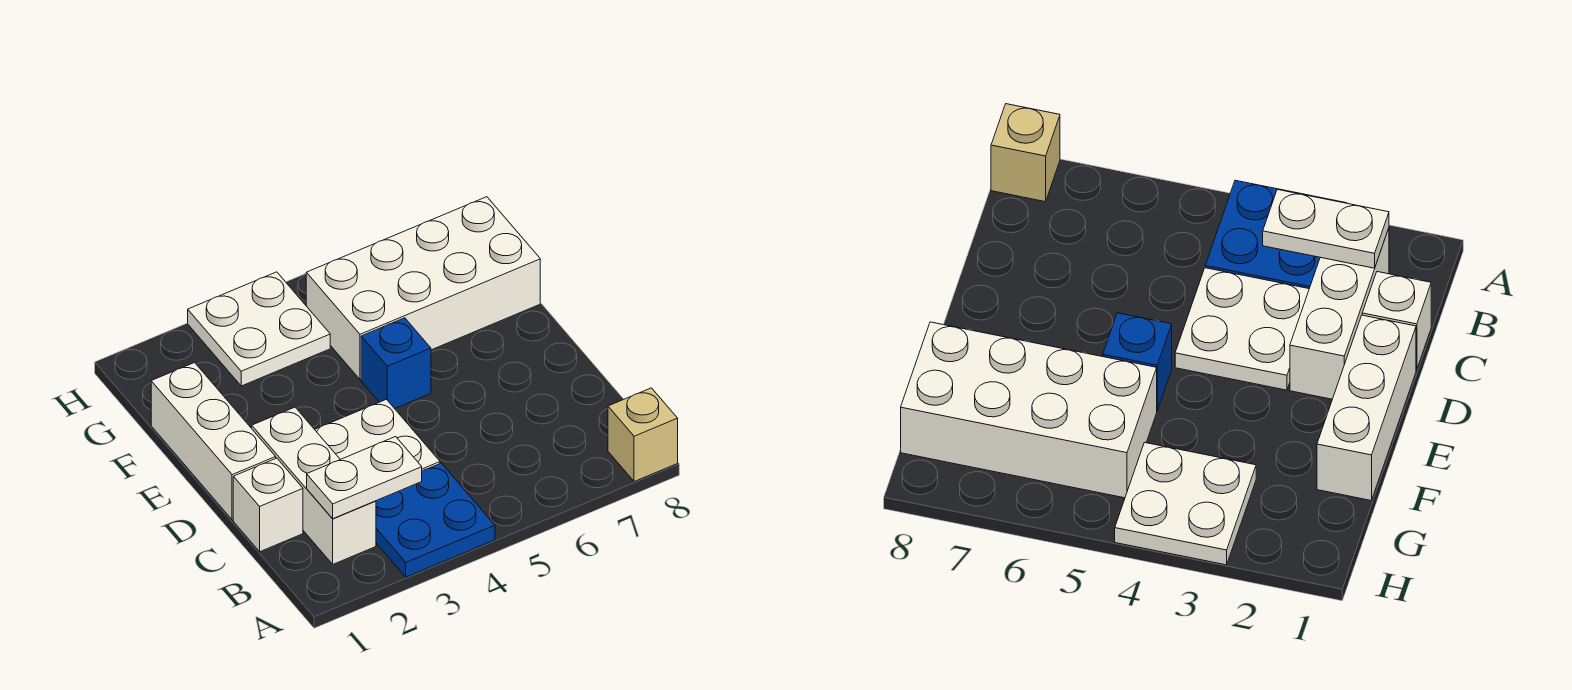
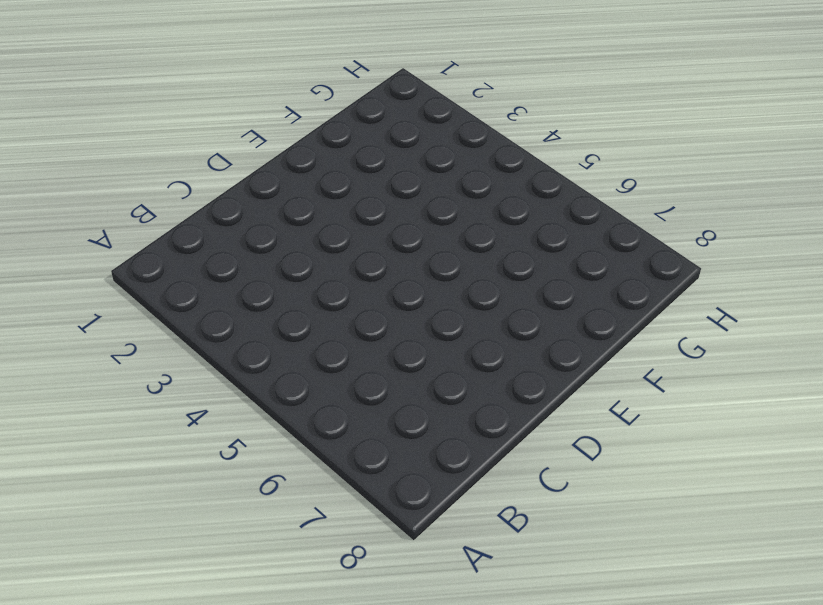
none -> blue plate A3:B4 level 1
none -> tan brick A8 level 1

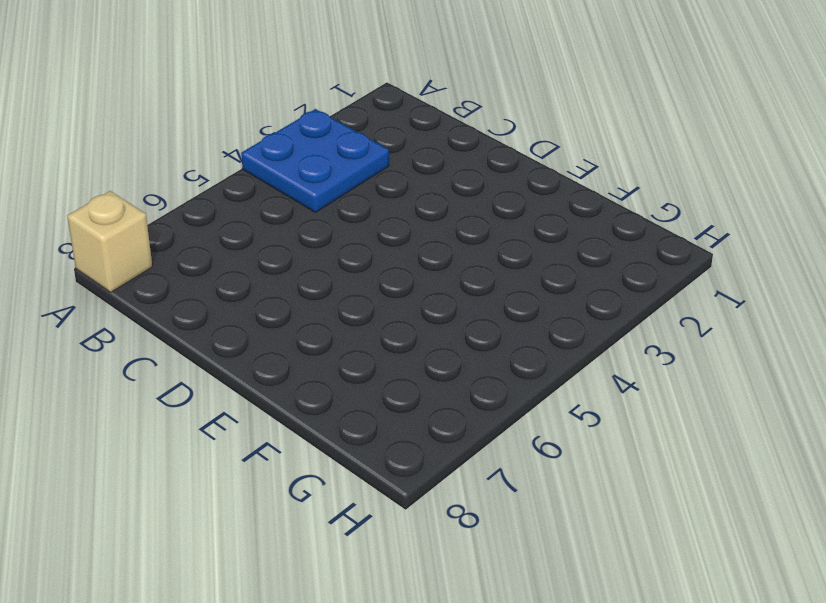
none -> white brick B2:D2 level 1
none -> white brick C1 level 1

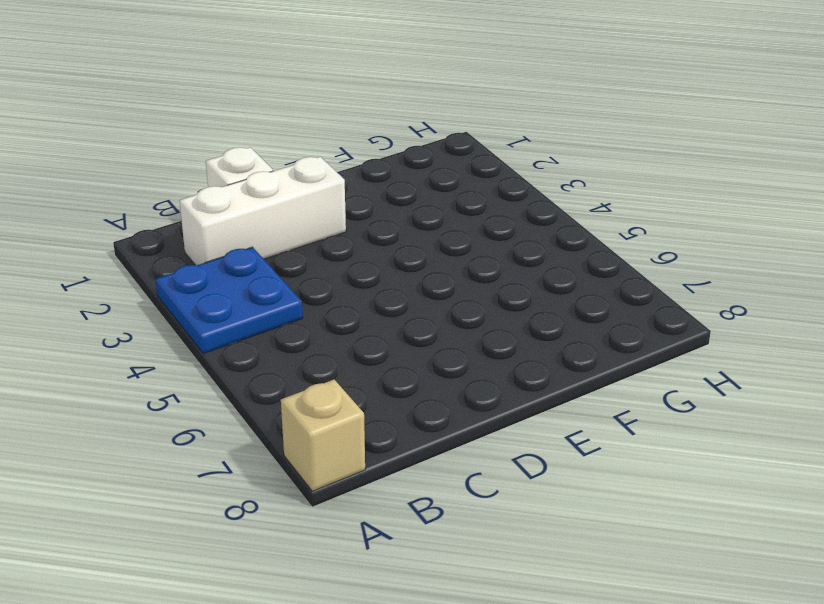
none -> white plate C3:D4 level 1
none -> white brick D1:F1 level 1

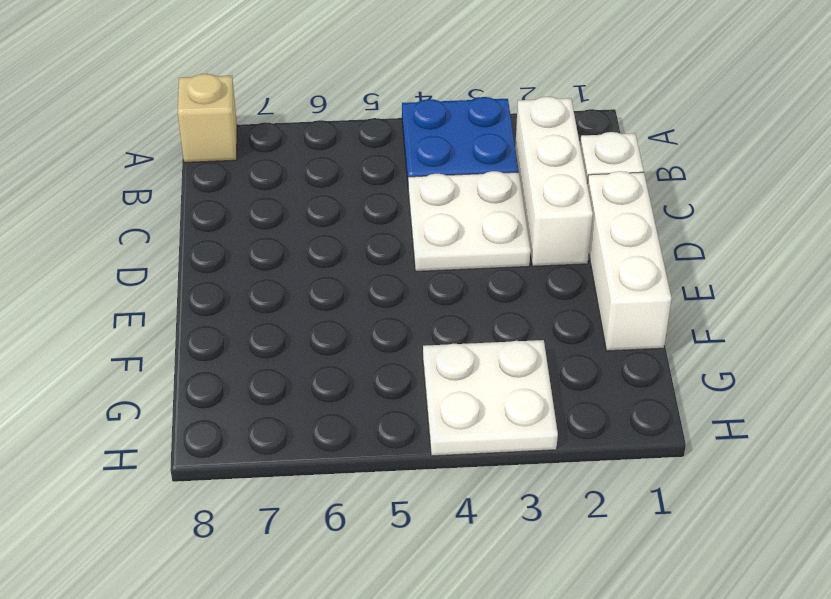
none -> blue brick E5 level 1
none -> white brick F5:G8 level 1

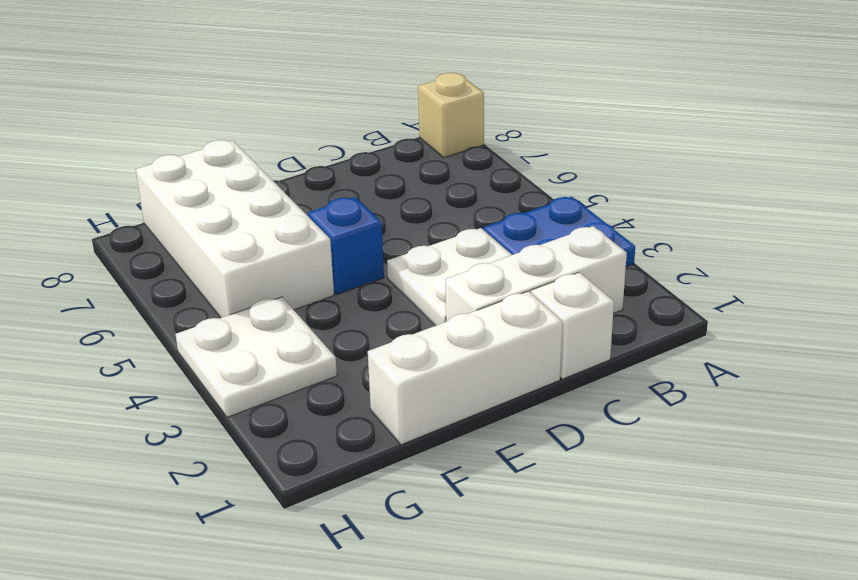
none -> white plate B2:B3 level 2

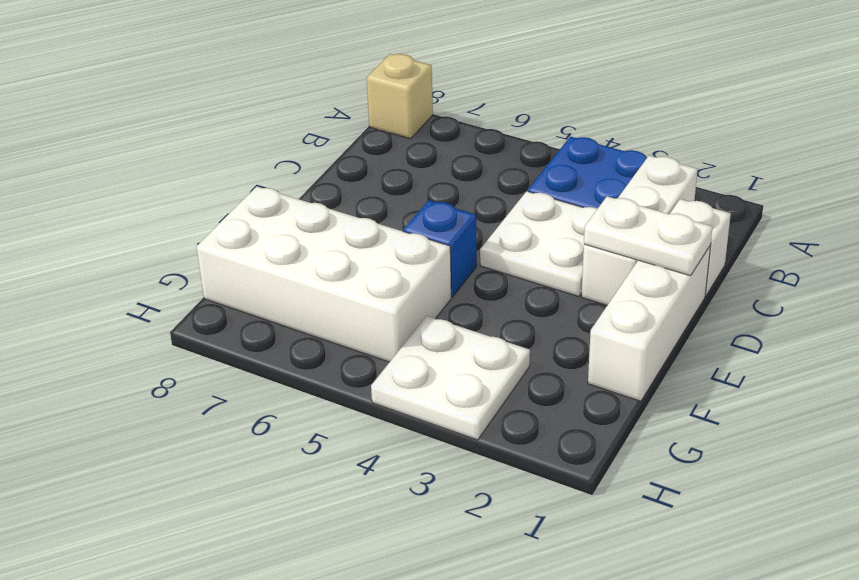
white plate D1:D2 level 2 -> white plate B2:B3 level 2

